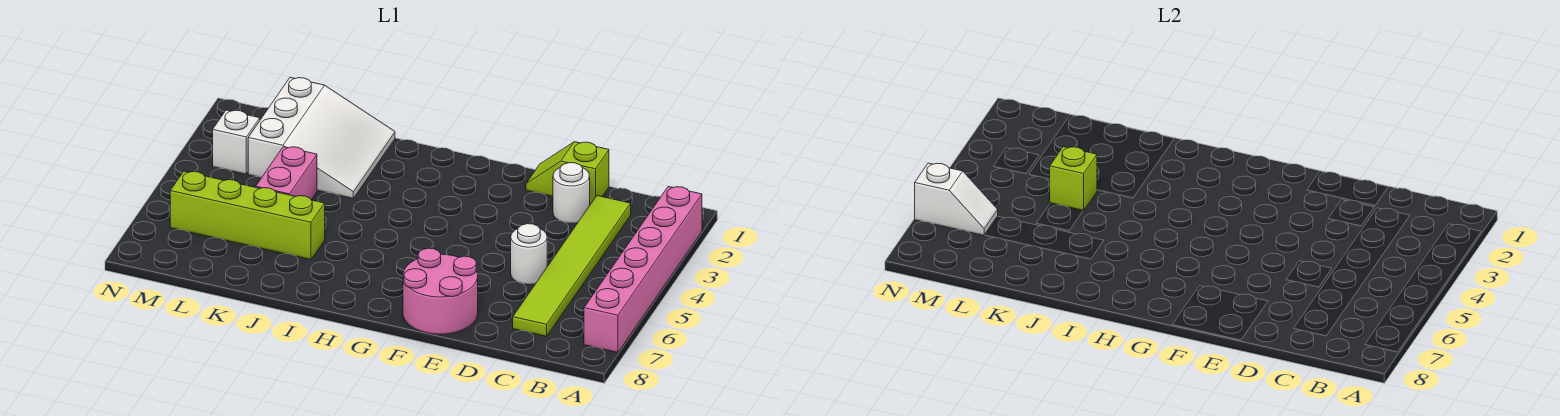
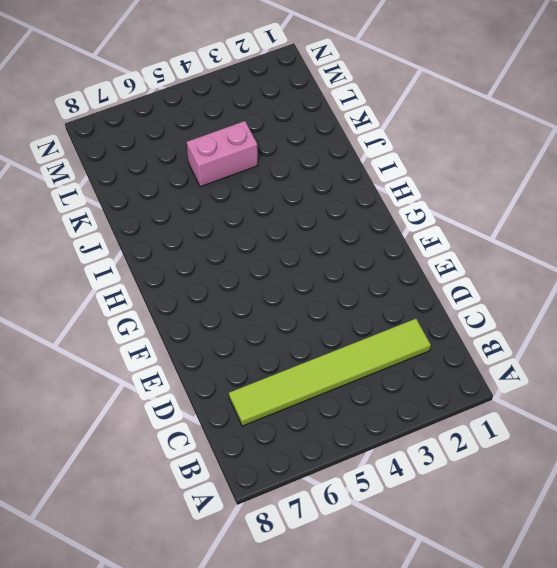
none -> pink brick A2:A7 level 1
none -> lime slope D1:E1 level 1 top D
none -> white round brick D2 level 1

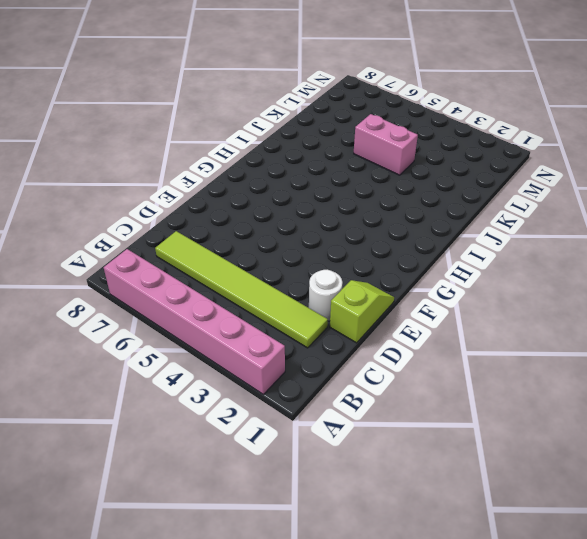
none -> white round brick D5 level 1
none -> pink round brick E7:F8 level 1
none -> white slope J1:L3 level 1 top L

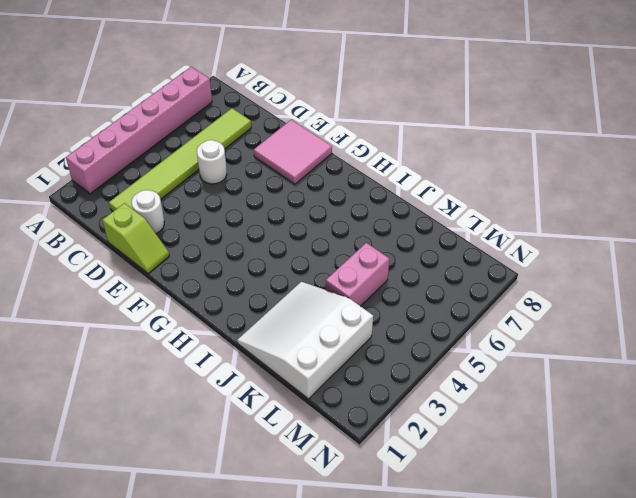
pink tile E7:F8 level 1 -> pink round brick E7:F8 level 1
none -> lime brick J6:M6 level 1
none -> white brick M3 level 1
none -> lime brick K4 level 2

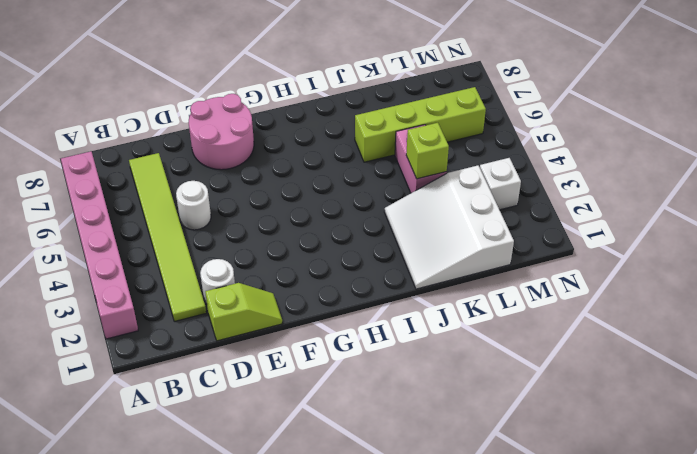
none -> white slope M6:N6 level 2 top N

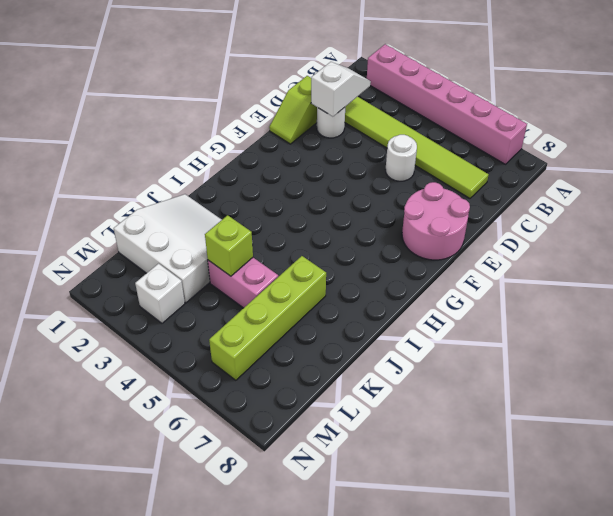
white slope C2:D2 level 2 top D -> white slope M6:N6 level 2 top N

